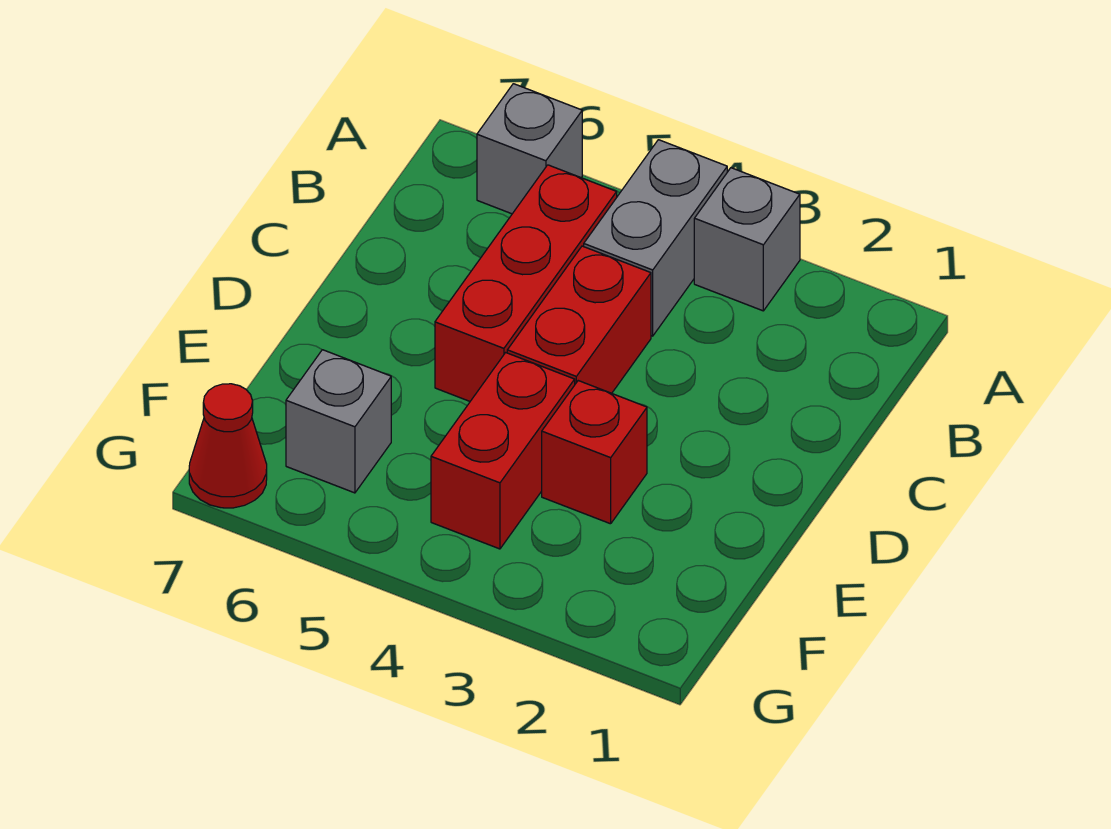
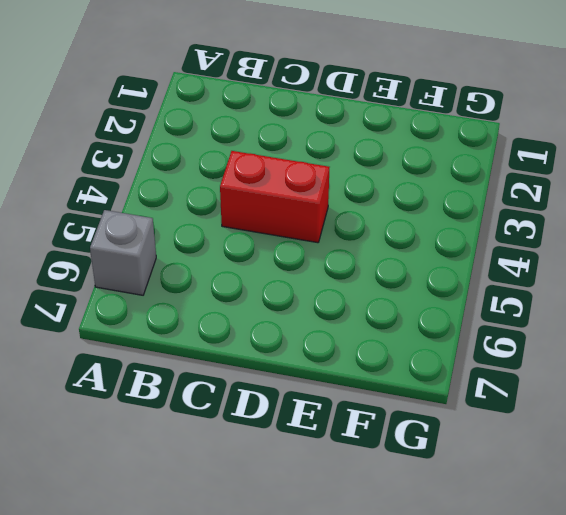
none -> grey brick A3 level 1
none -> grey brick A4:B4 level 1

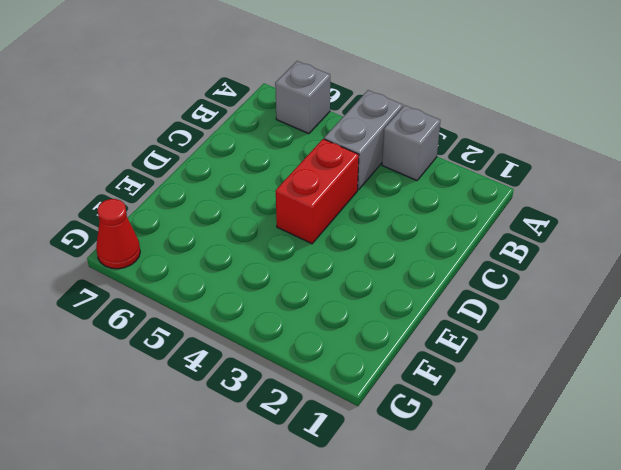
none -> red brick B5:D5 level 1
none -> red brick E3 level 1

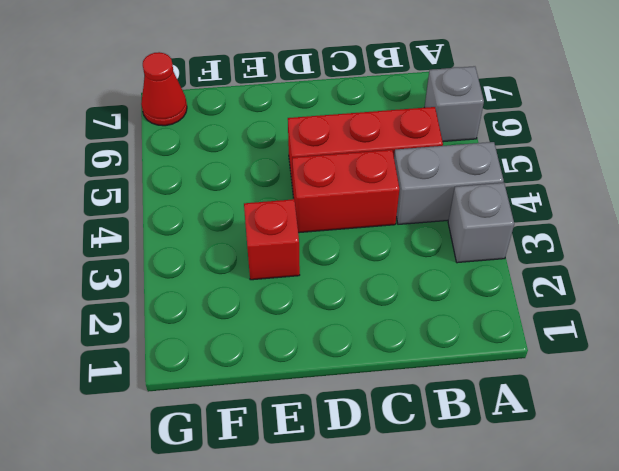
none -> red brick E4:F4 level 1
none -> grey brick F6 level 1

